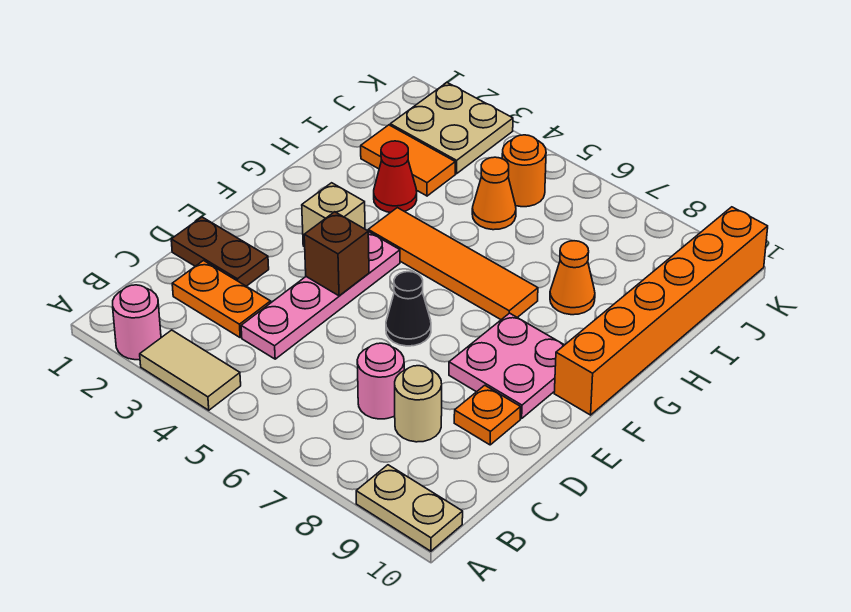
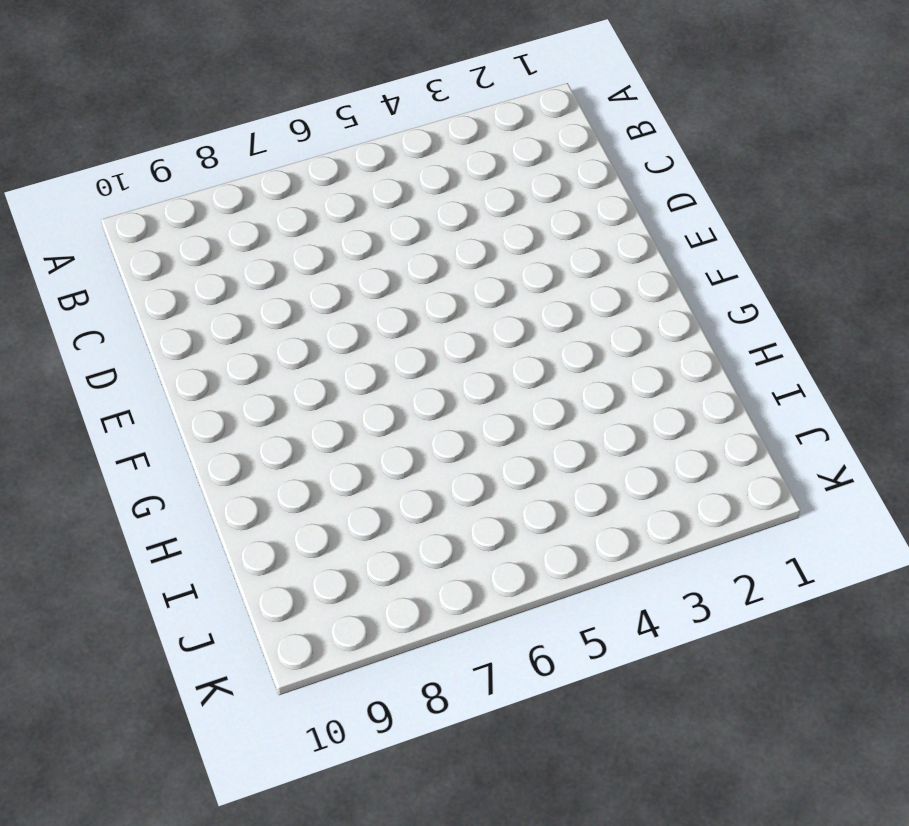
none -> pink round brick A2 level 1
none -> tan tile A3:A4 level 1
none -> tan plate A9:A10 level 1

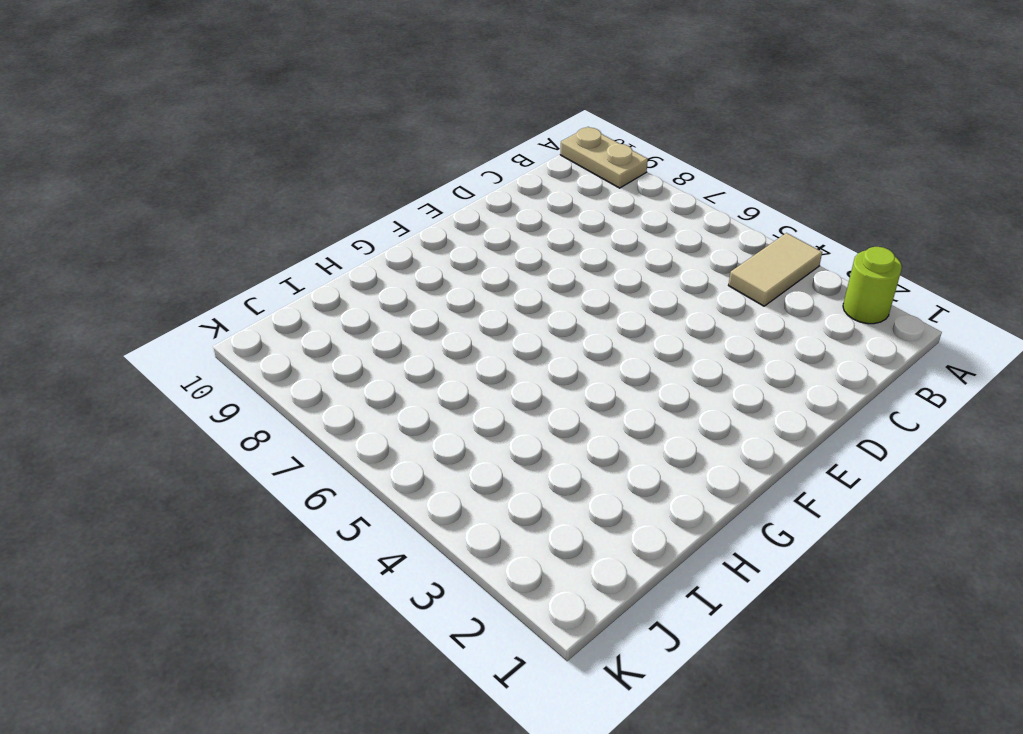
lime round brick A2 level 1 -> pink round brick A2 level 1
tan tile A4:B4 level 1 -> tan tile A3:A4 level 1
none -> orange plate C2:C3 level 1
none -> pink plate C4:F4 level 1
none -> pink round brick C7 level 1

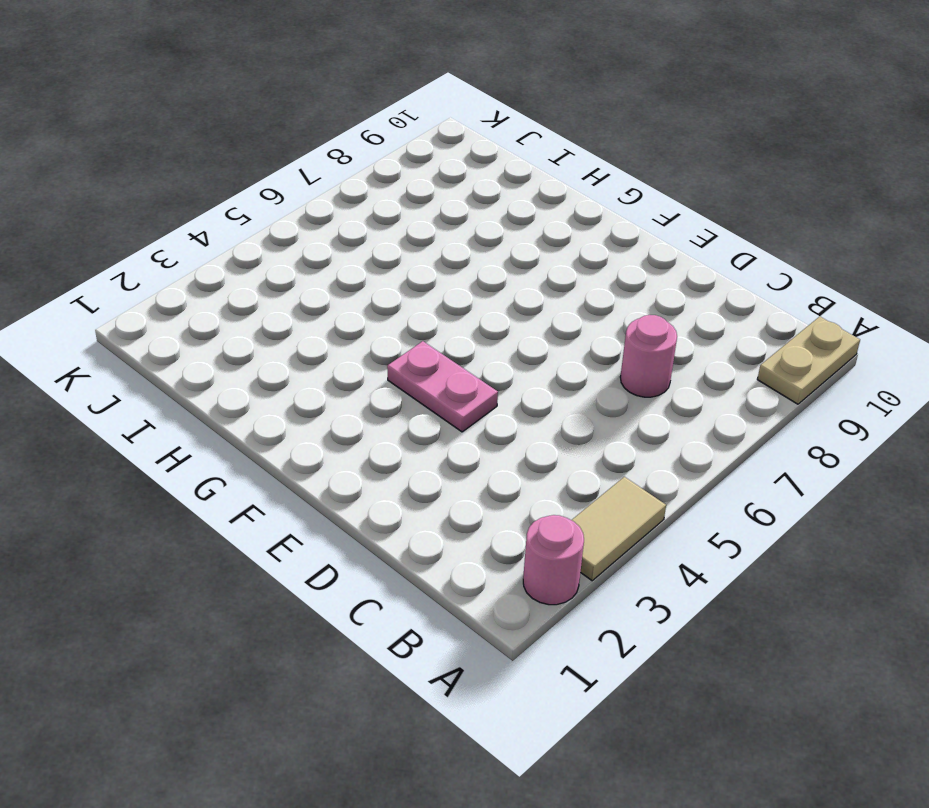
pink plate E4:F4 level 1 -> pink plate C4:F4 level 1
none -> orange plate C2:C3 level 1
none -> tan round brick C8 level 1
none -> brown plate D1:D2 level 1

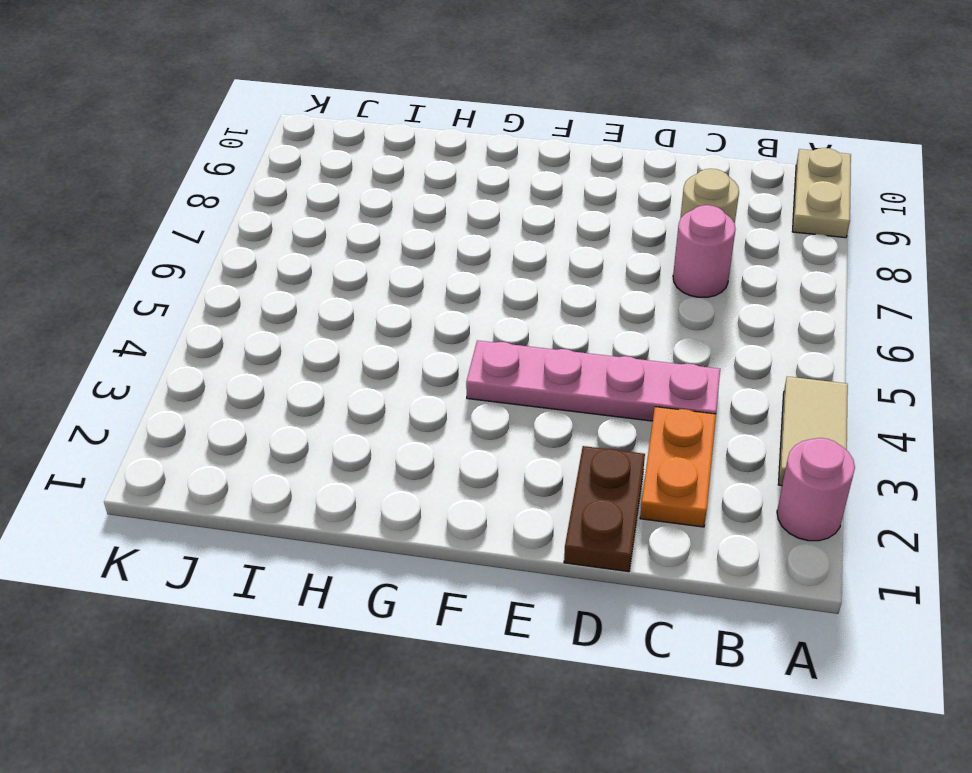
none -> orange plate D9 level 1
none -> black cone E6 level 1
none -> pink plate E8:F9 level 1

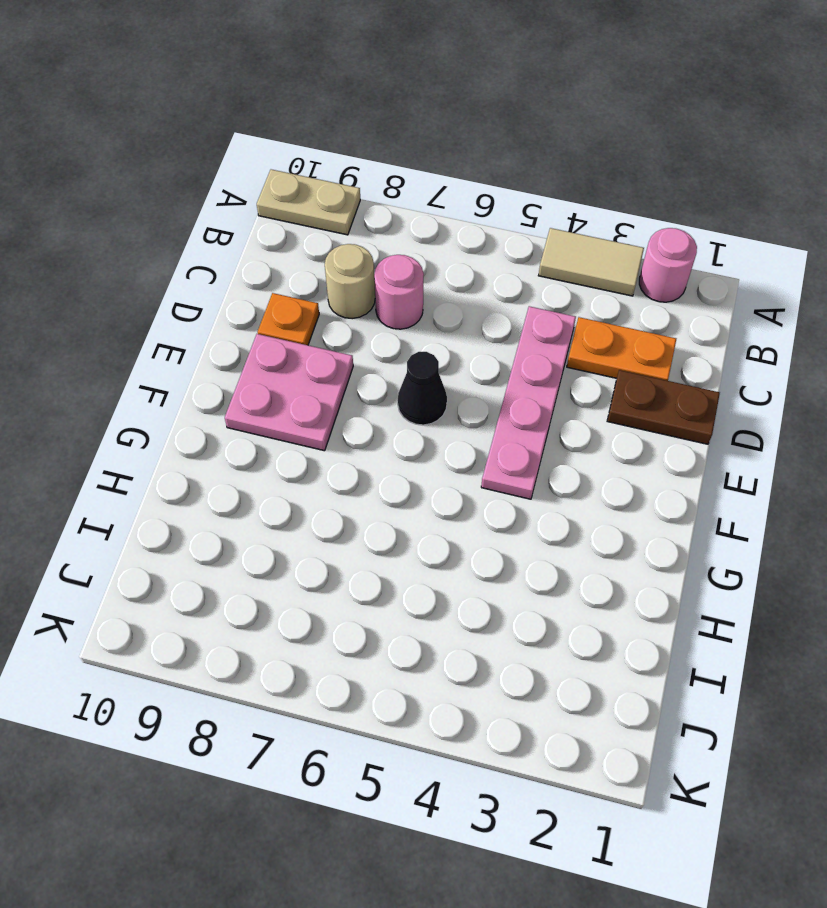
none -> tan brick F3 level 1
none -> orange brick F10:K10 level 1
none -> orange tile G4:G7 level 1

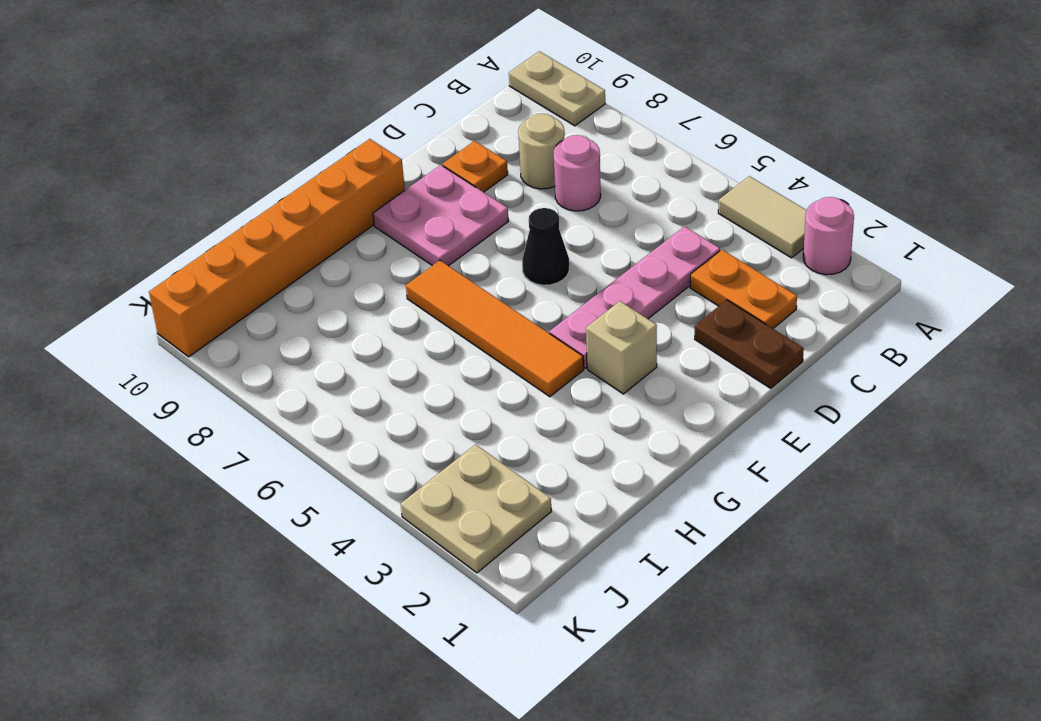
none -> red cone H3 level 1
none -> orange cone H8 level 1
none -> orange tile I2:I3 level 1

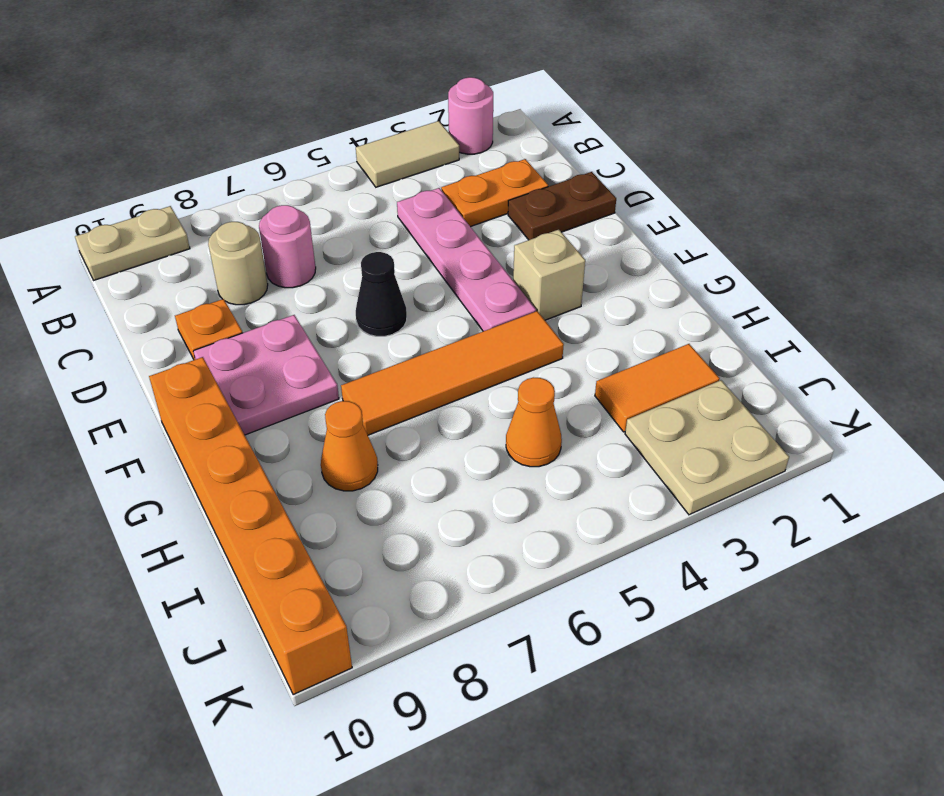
none -> red cone H3 level 1
none -> orange round brick J5 level 1
none -> brown brick E4 level 2

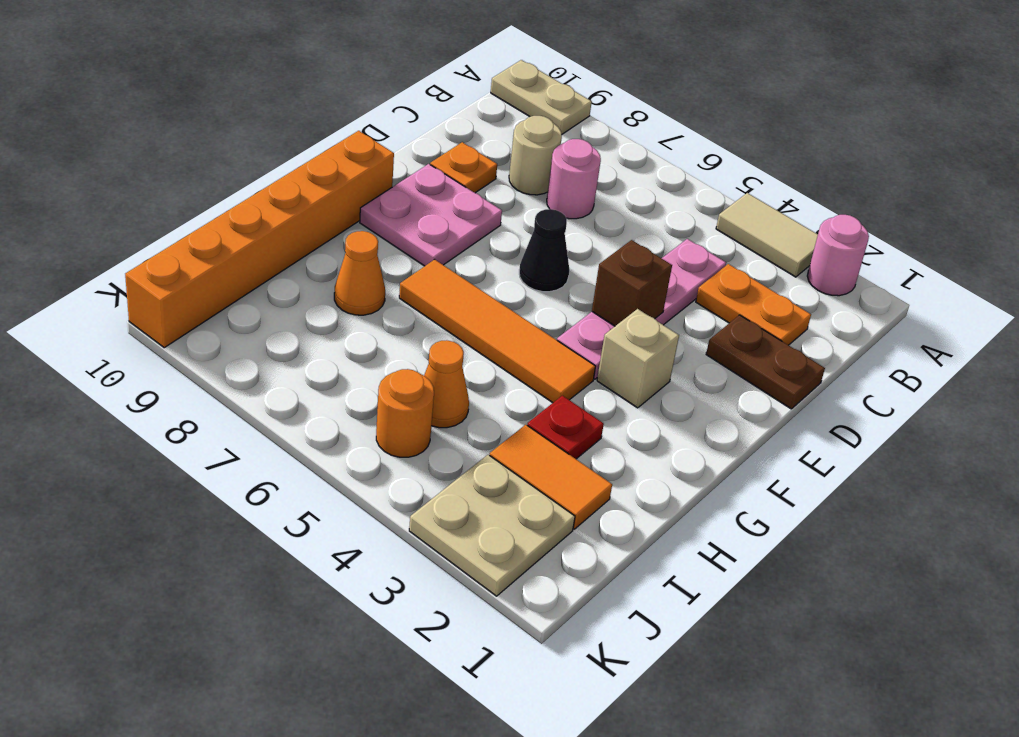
red plate H3 level 1 -> red cone H3 level 1

